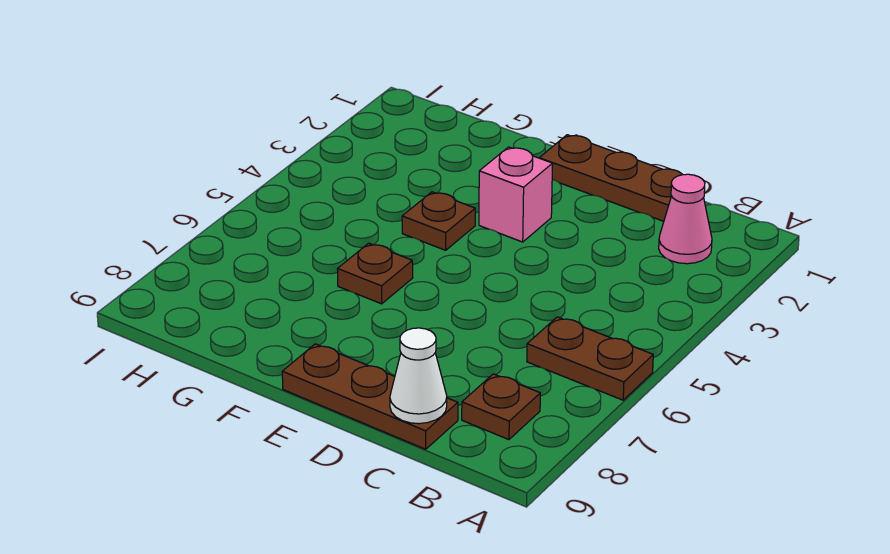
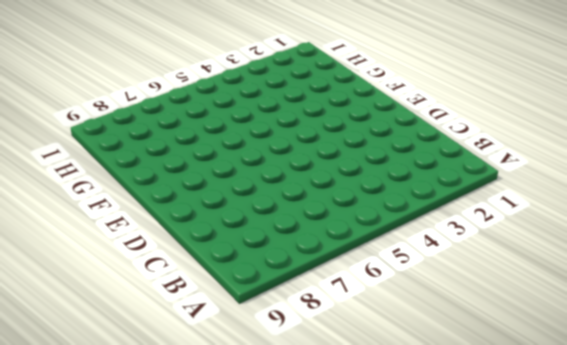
none -> brown plate A6:B6 level 1
none -> pink cone B2 level 1

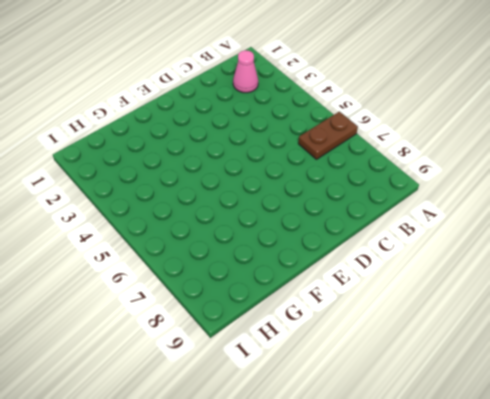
none -> brown plate B8 level 1
none -> brown plate C1:E1 level 1

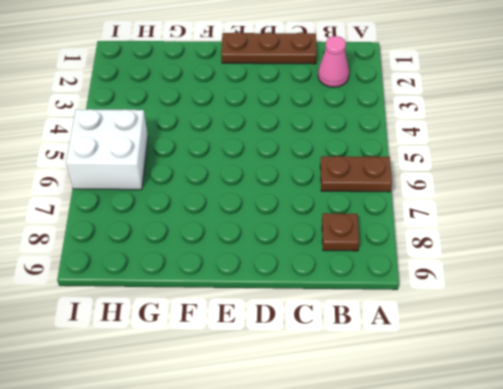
white brick H5:I6 level 1 -> none
none -> brown plate C9:E9 level 1
none -> pink brick E3 level 1

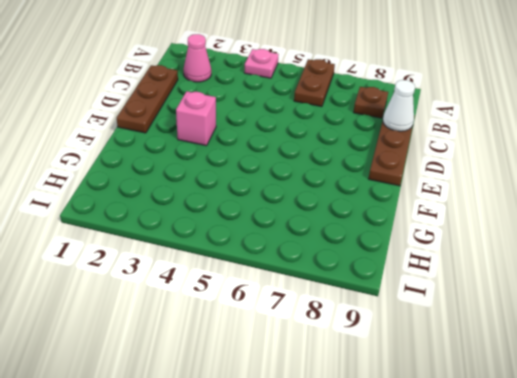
pink plate A4 level 1 -> none
none -> brown plate F4 level 1
none -> brown plate F6 level 1

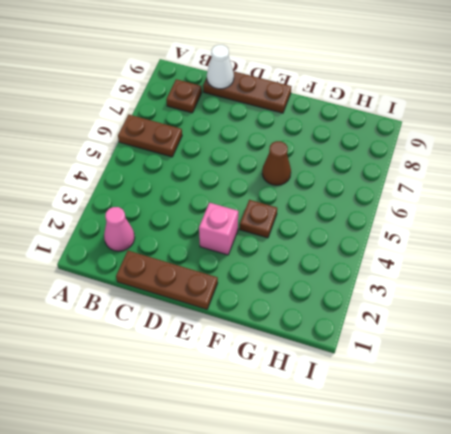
brown cone F6 level 1 -> brown plate F6 level 1

